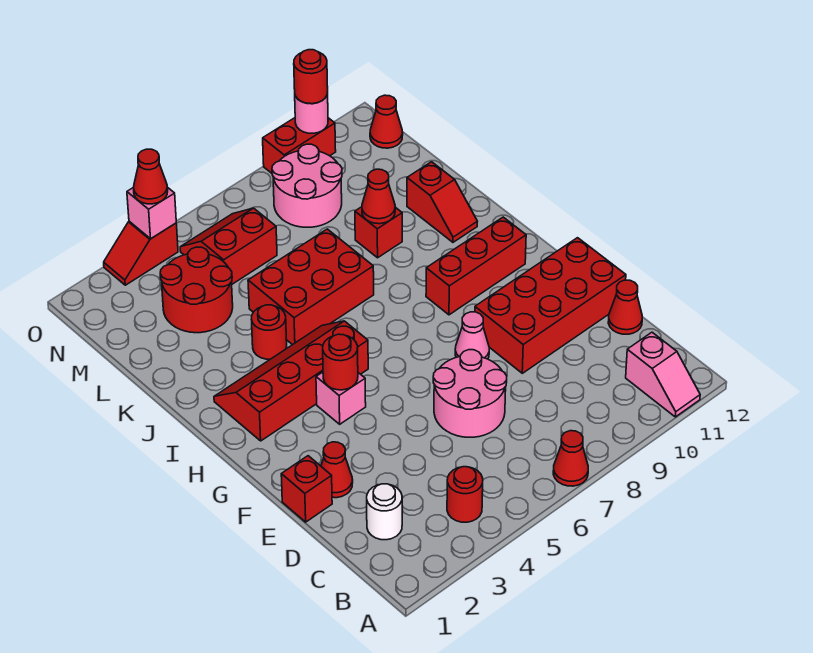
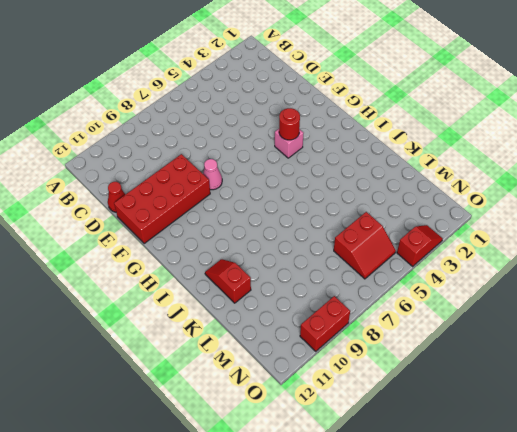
none -> red cone A7 level 1
none -> pink slope A11:B11 level 1 top B
none -> red round brick B4 level 1

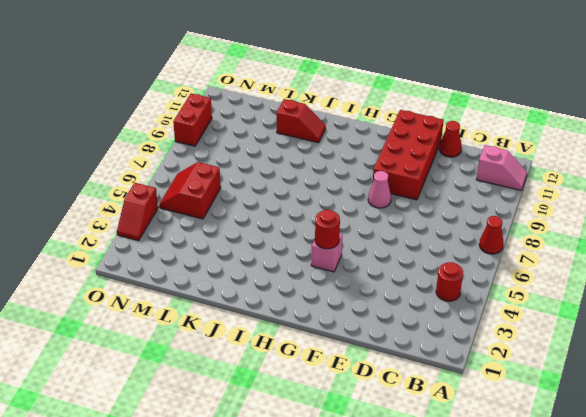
none -> white round brick C2 level 1
none -> pink round brick D6:E7 level 1
none -> red brick E1 level 1

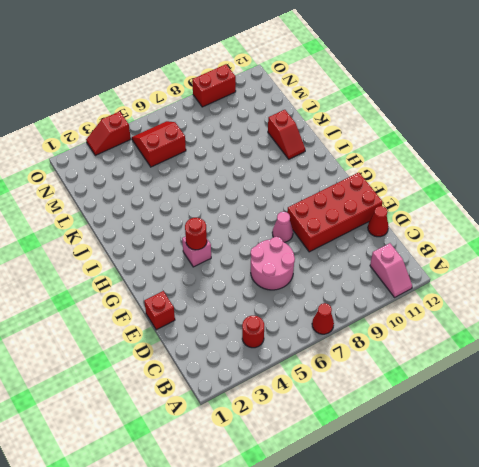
none -> white round brick C2 level 1
none -> red cone E2 level 1
none -> red slope H2:I5 level 1 top H

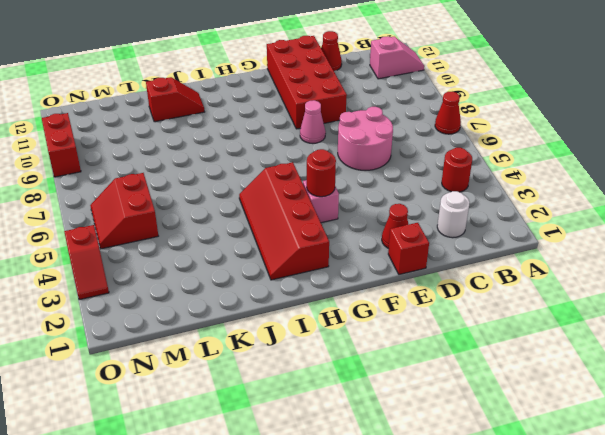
none -> red brick H9:H11 level 1
none -> red round brick J4 level 1
none -> red brick J5:K7 level 1

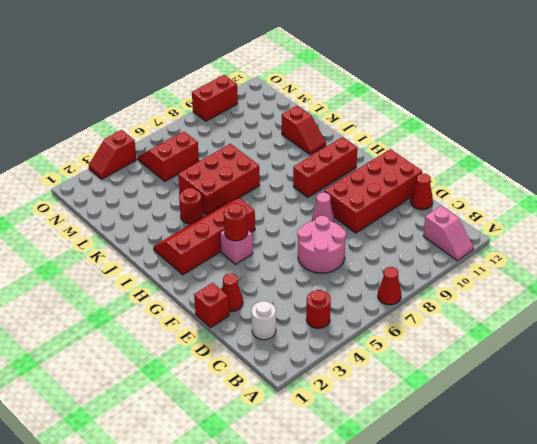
none -> red brick K9 level 1
none -> red round brick L3:M4 level 1
none -> pink round brick M8:N9 level 1

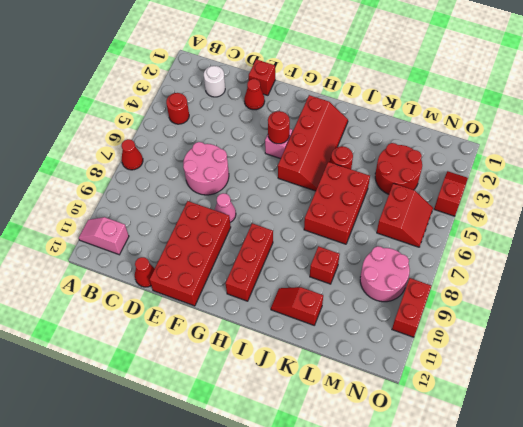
none -> red cone N12 level 1
none -> red cone K9 level 2
none -> pink brick O4 level 2

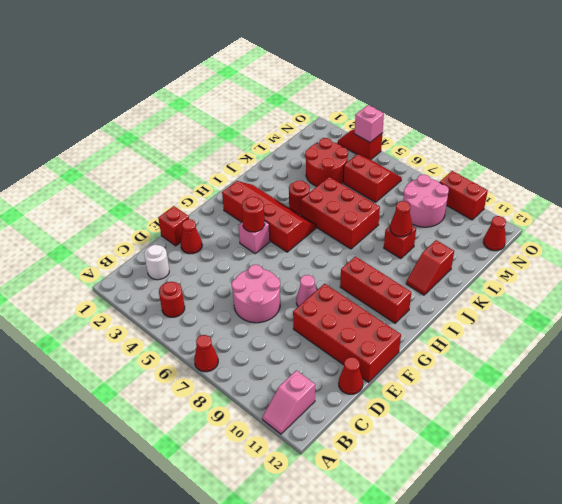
none -> pink round brick O10 level 2
none -> red cone O4 level 3
none -> red round brick O10 level 3

